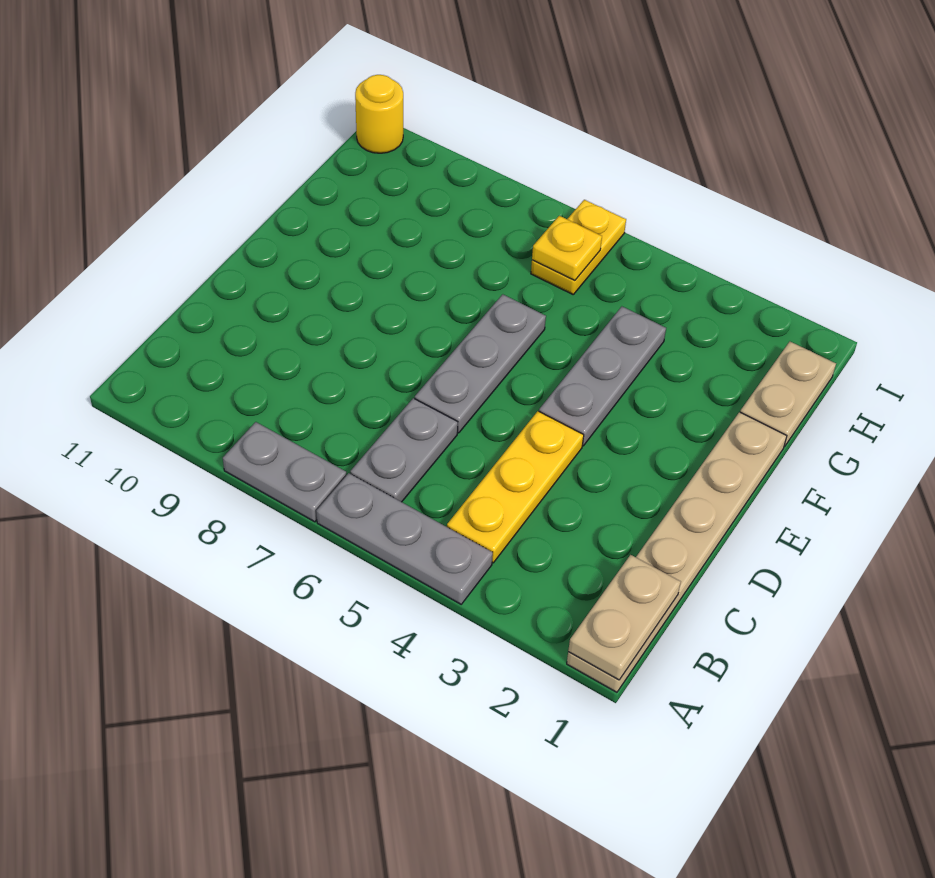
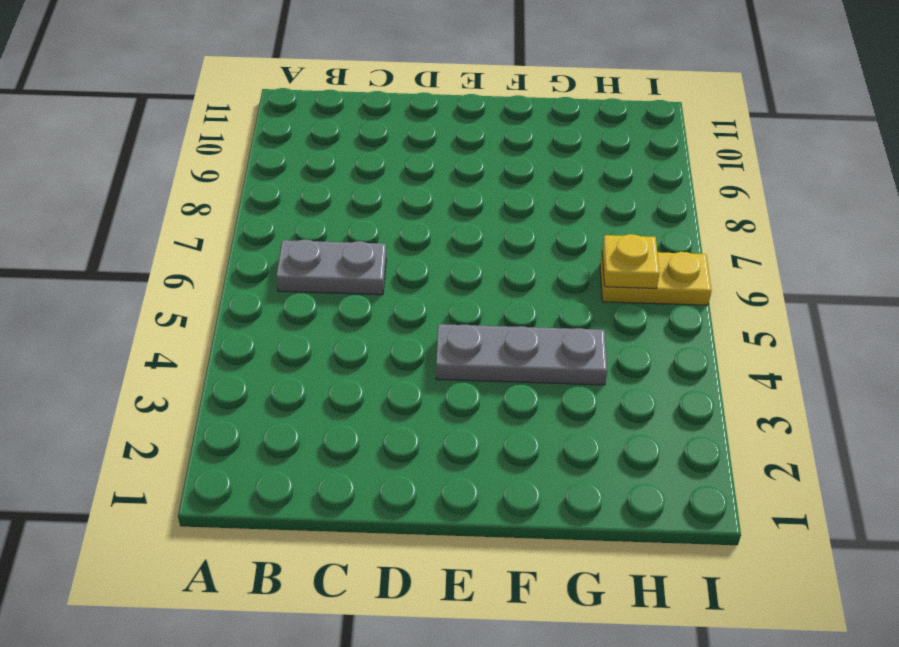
none -> tan plate A1:F1 level 1
none -> grey plate A4:A6 level 1
none -> grey plate A7:A8 level 1

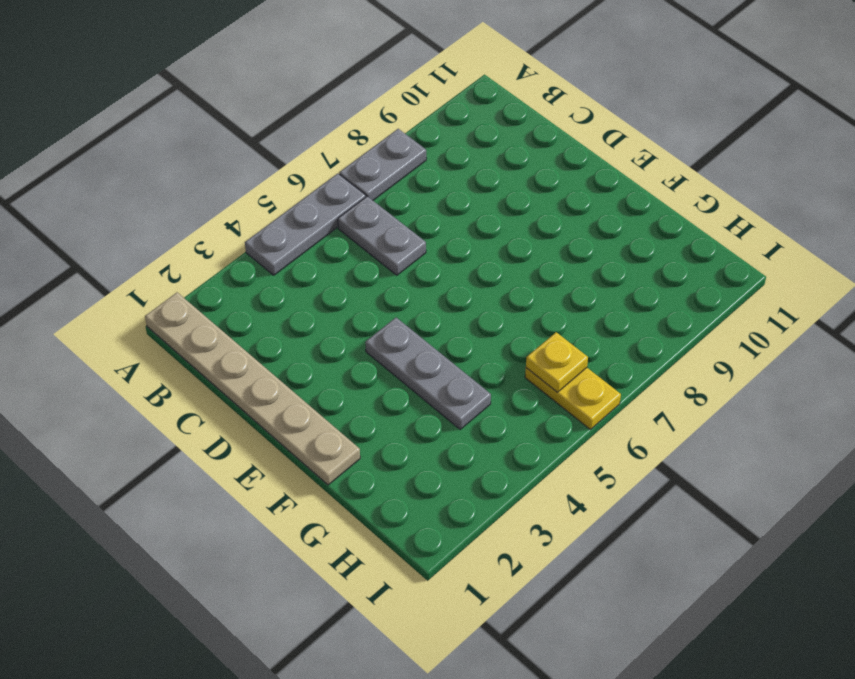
none -> yellow plate B4:D4 level 1
none -> grey plate D6:F6 level 1
none -> tan plate G1:H1 level 1

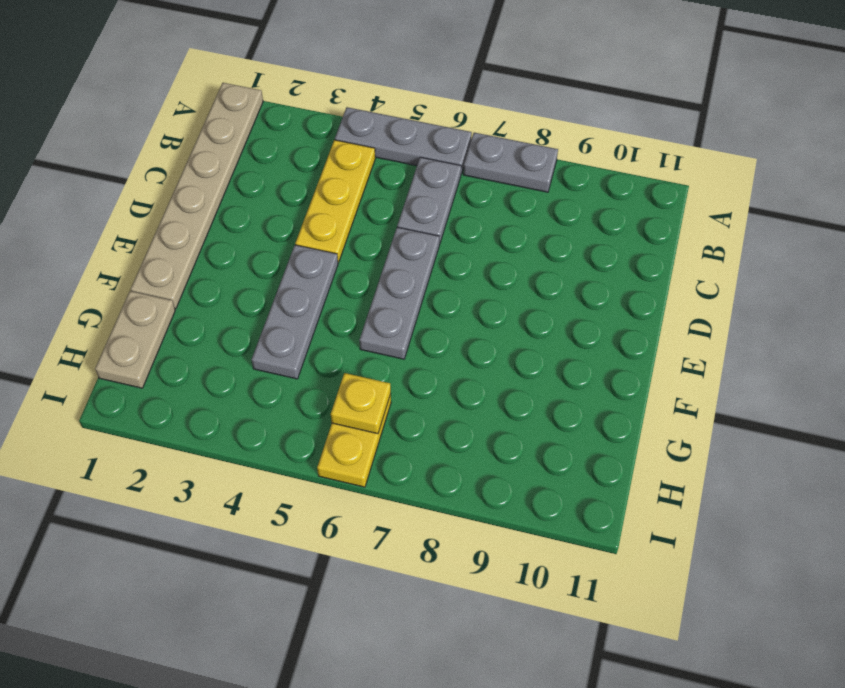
none -> yellow round brick I11 level 1
none -> tan plate A1:B1 level 2

